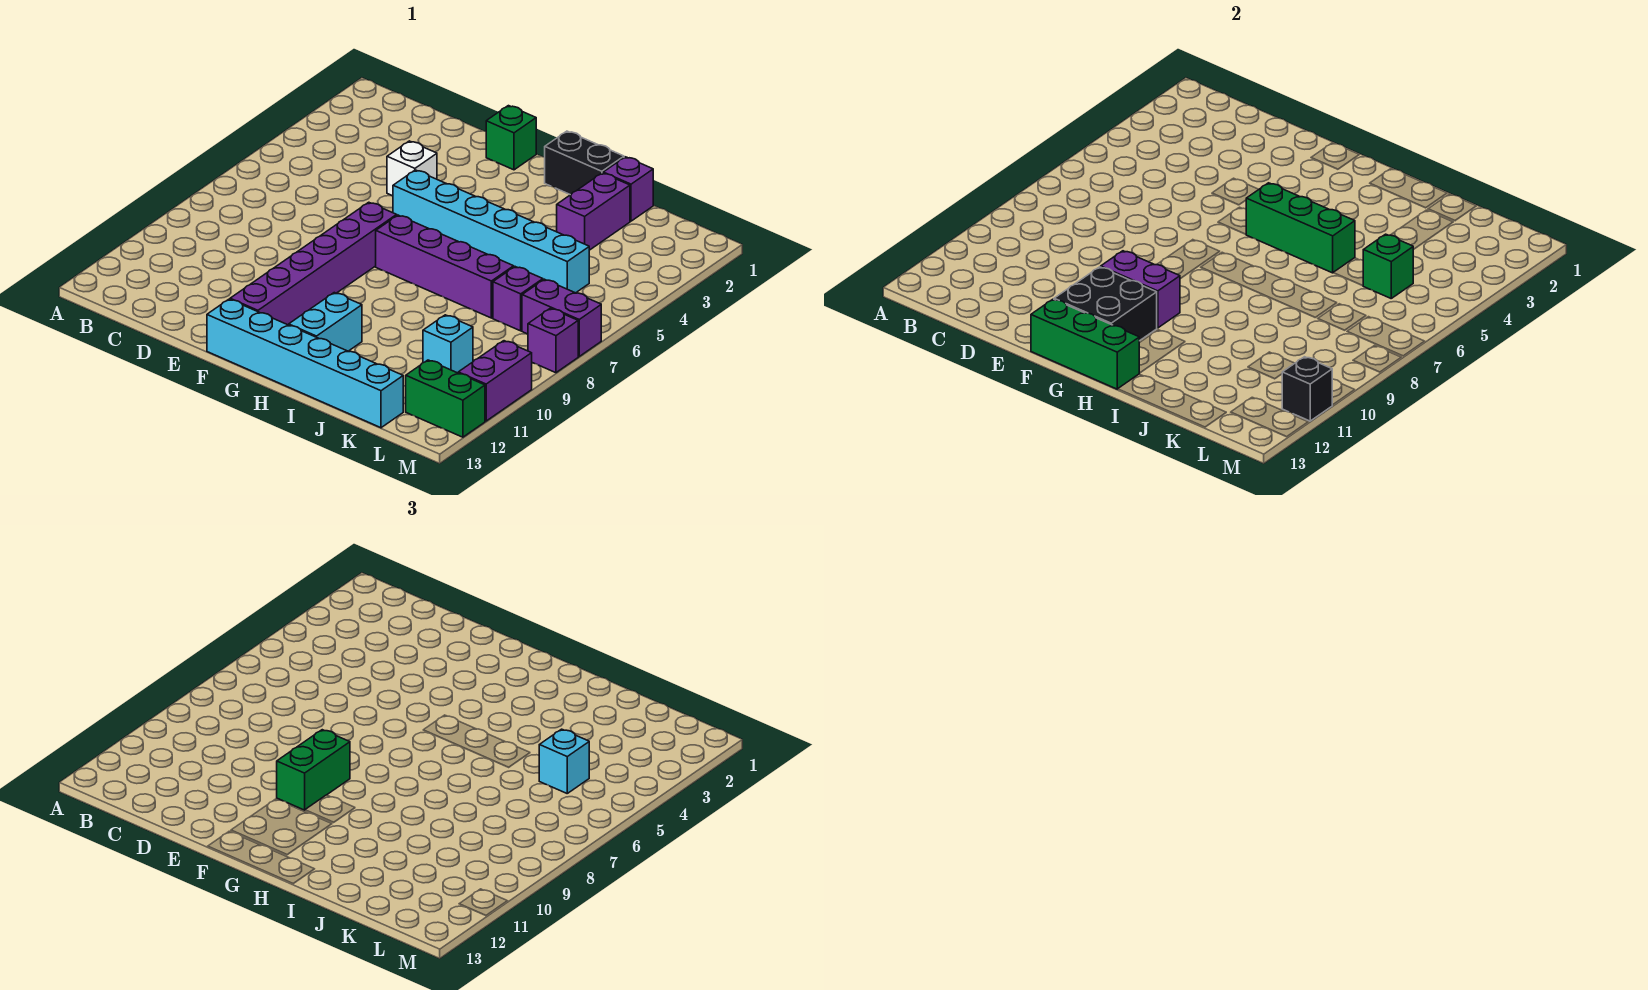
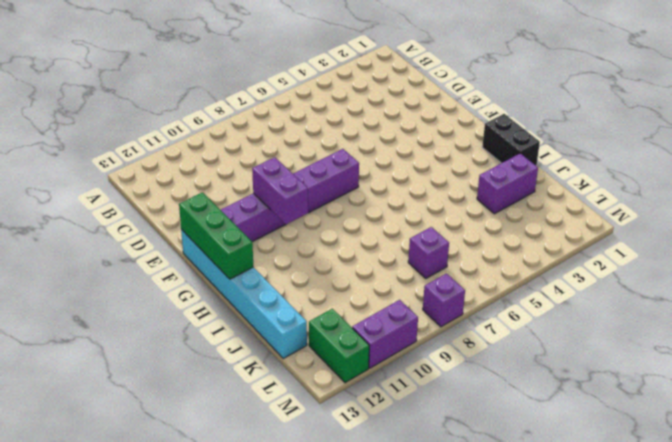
none -> white brick E4 level 1
none -> green brick F1 level 1
none -> cyan brick F5:K5 level 1

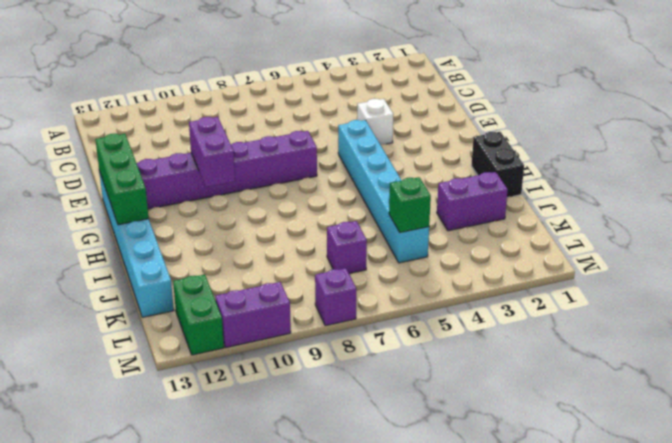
none -> green brick F1 level 1
none -> purple brick G7:J7 level 1
none -> cyan brick H11:H12 level 1

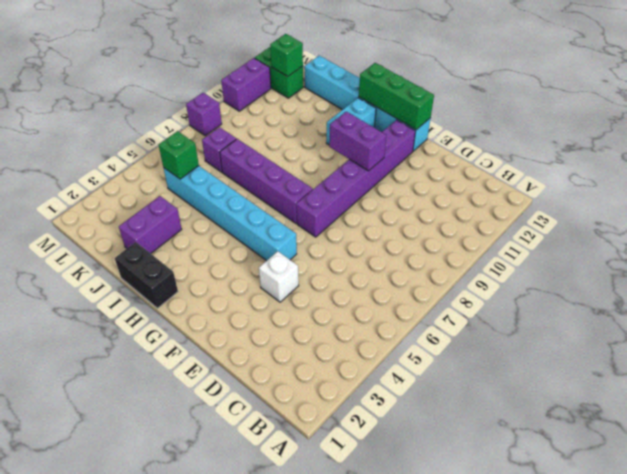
green brick L12 level 2 -> green brick F1 level 1
none -> purple brick J1 level 1
none -> cyan brick K10 level 1
none -> purple brick L7:M7 level 1

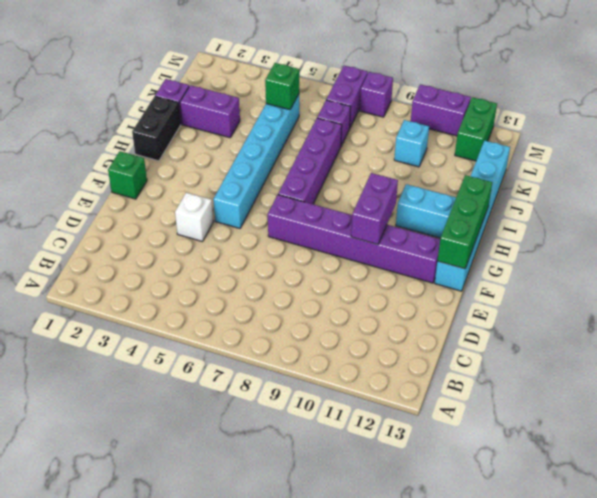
none -> black brick F11:G12 level 2
none -> green brick G5:I5 level 2
none -> black brick M11 level 2

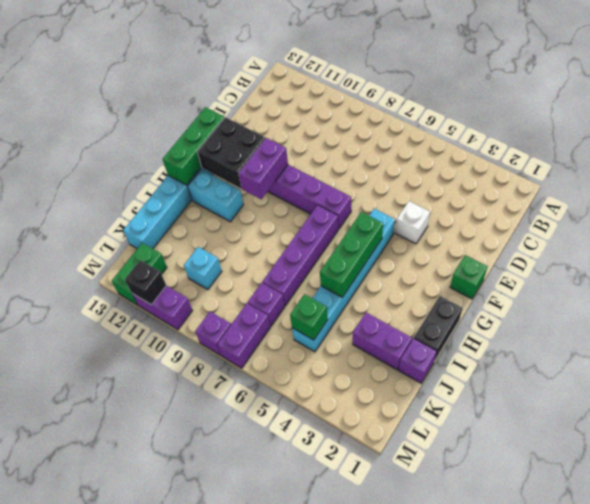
none -> green brick F9:F10 level 3
none -> cyan brick K5 level 3

